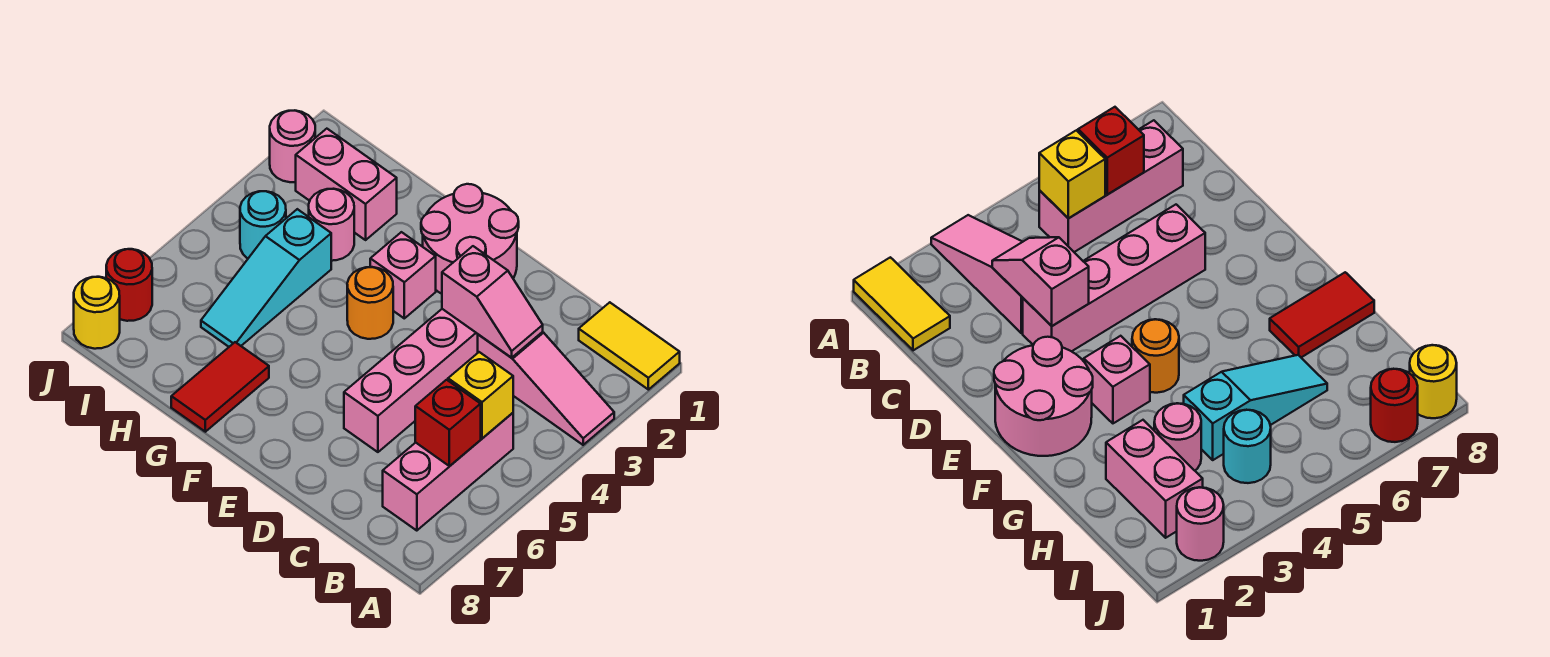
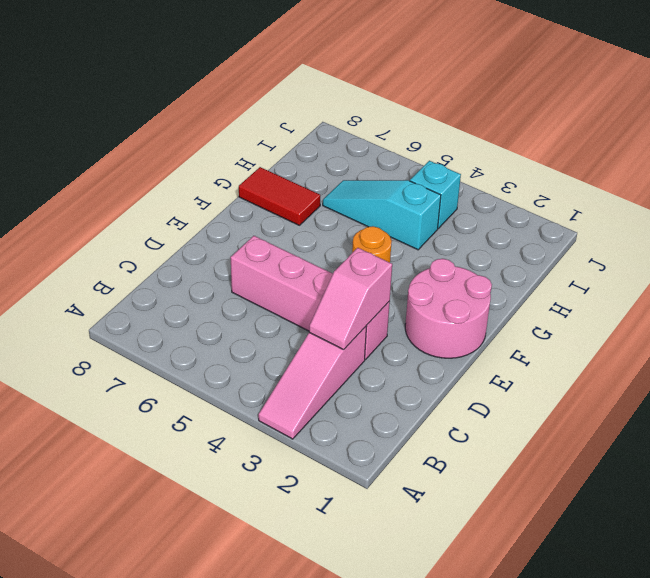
cyan brick I4 level 1 -> cyan round brick I4 level 1
none -> yellow tile A1:B1 level 1
none -> pink brick B5:B7 level 1
none -> pink brick F3 level 1

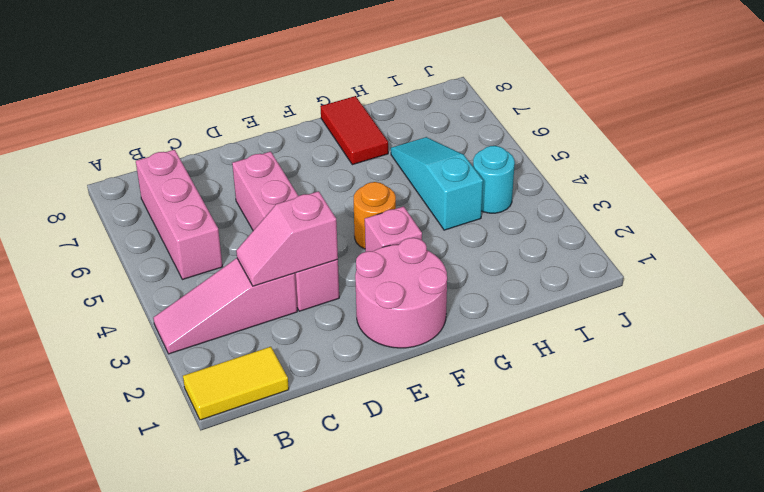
none -> pink brick H2:I2 level 1
none -> pink round brick H3 level 1
none -> pink round brick J2 level 1

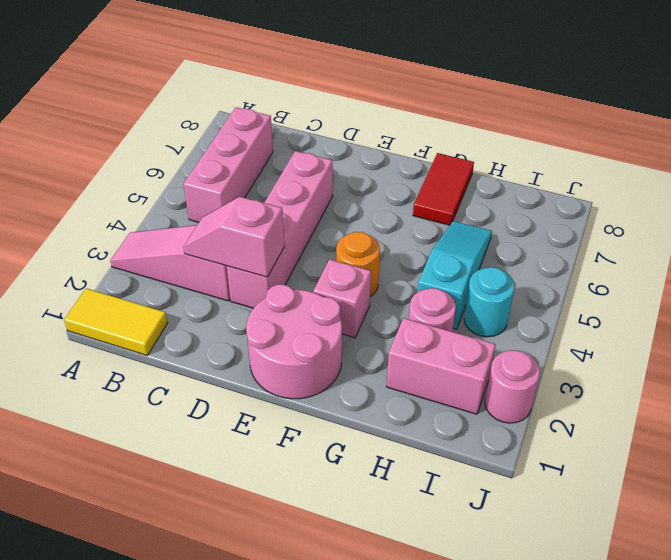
none -> red round brick J7 level 1
none -> yellow round brick J8 level 1
none -> yellow brick B5 level 2

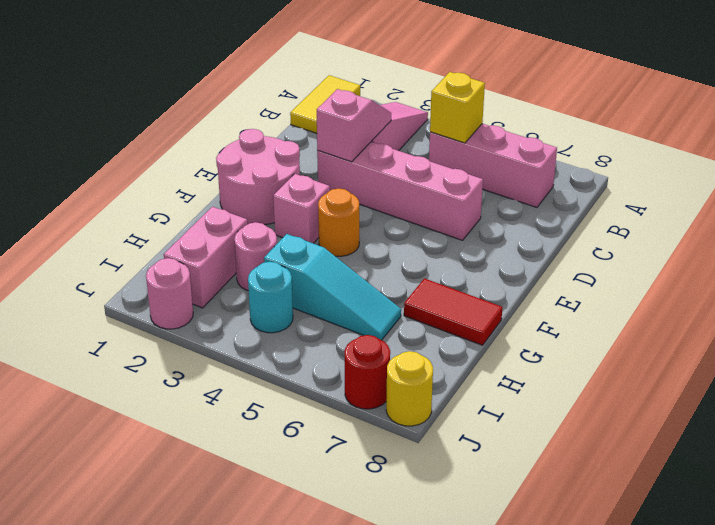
none -> red brick B6 level 2

